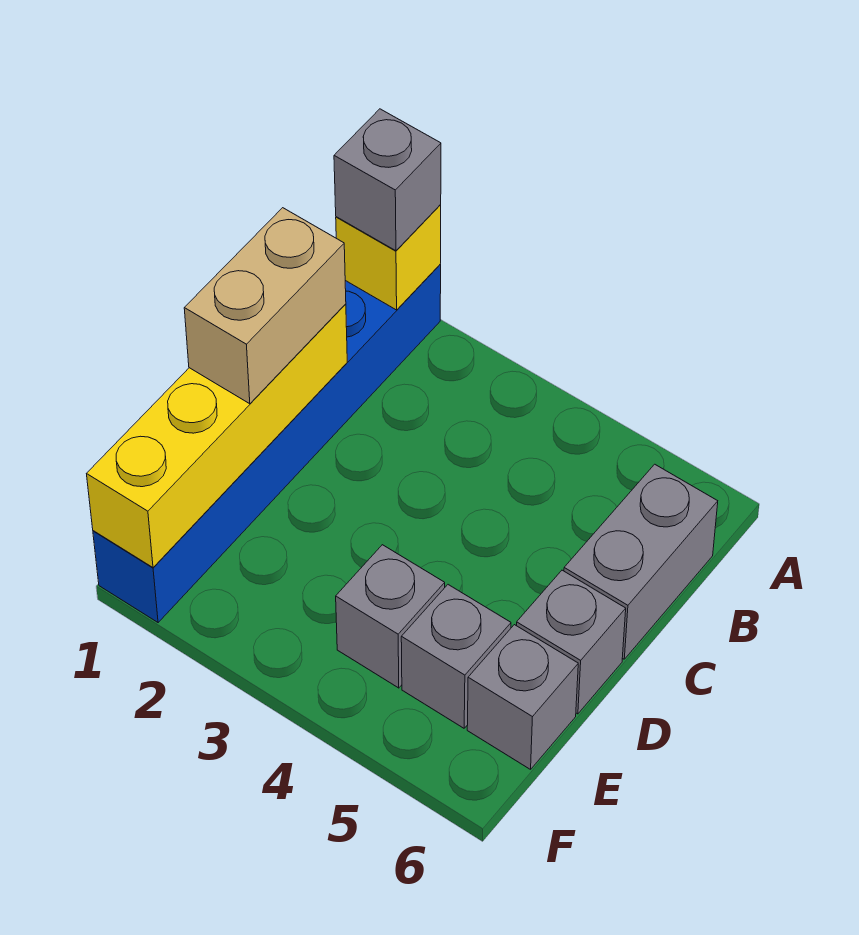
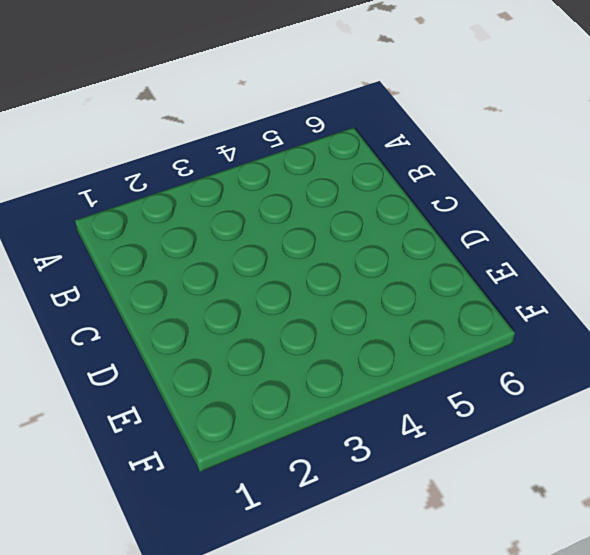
none -> blue brick A1:F1 level 1
none -> grey brick B6:C6 level 1

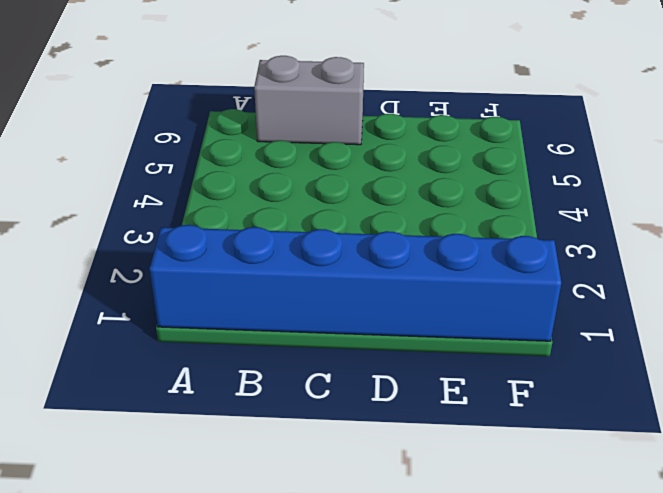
none -> grey brick D6 level 1
none -> grey brick E4 level 1

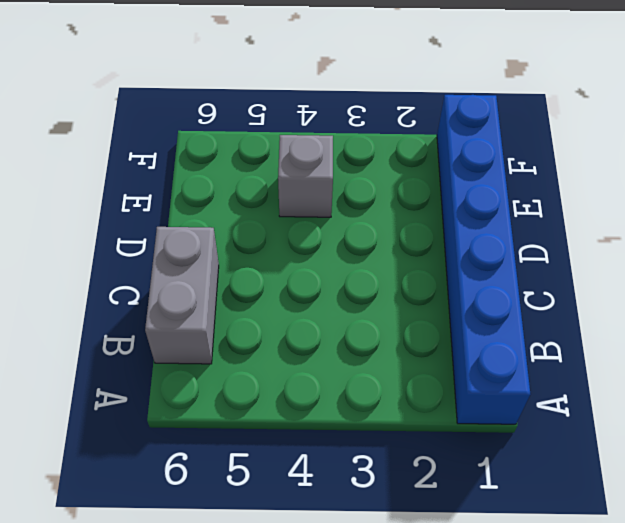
none -> grey brick D6 level 1
none -> grey brick E5 level 1

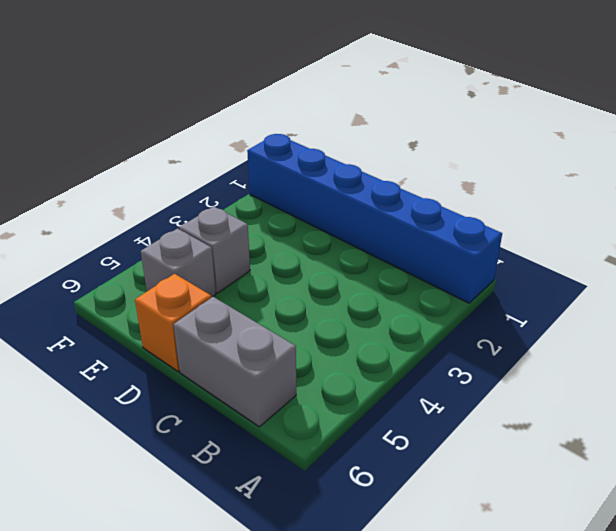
orange brick D6 level 1 -> grey brick D6 level 1
none -> grey brick E6 level 1
none -> yellow brick A1 level 2

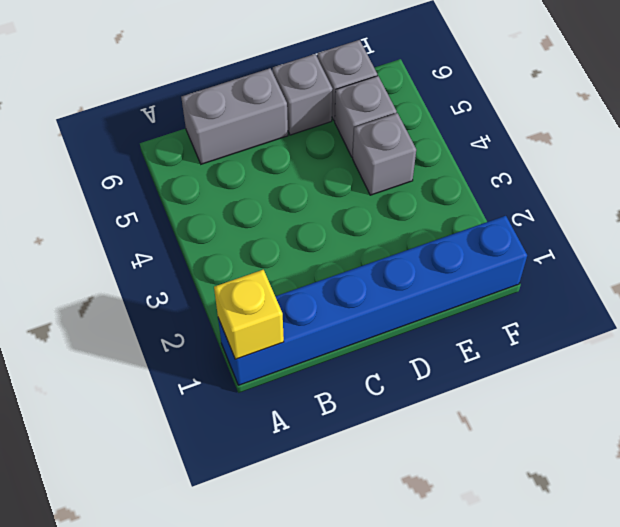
none -> yellow brick C1:F1 level 2
none -> grey brick A1 level 3

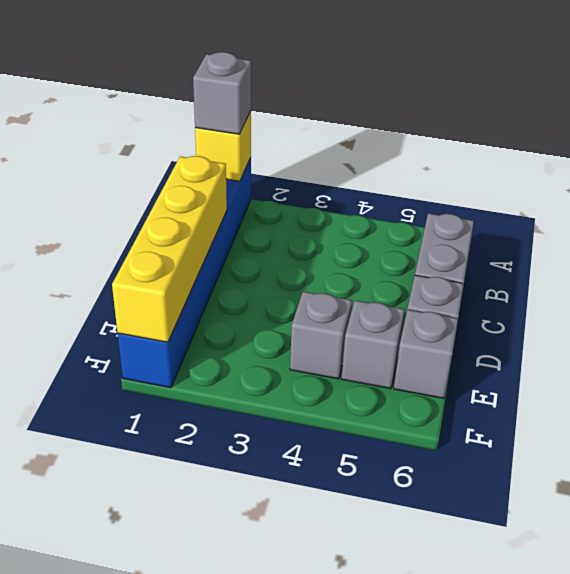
none -> tan brick C1:D1 level 3

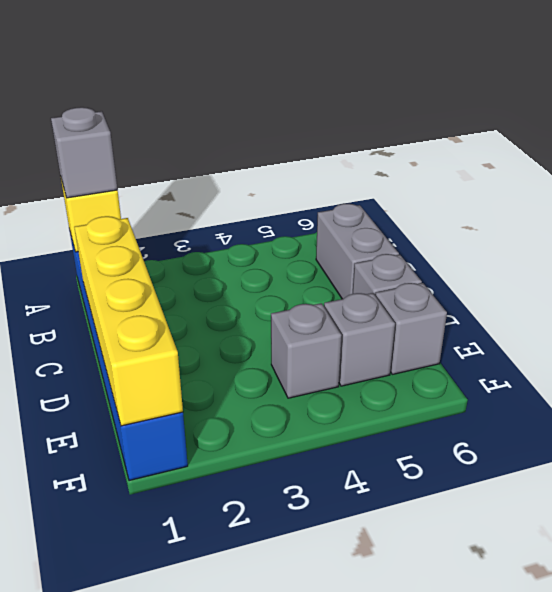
none -> tan brick C1:D1 level 3

